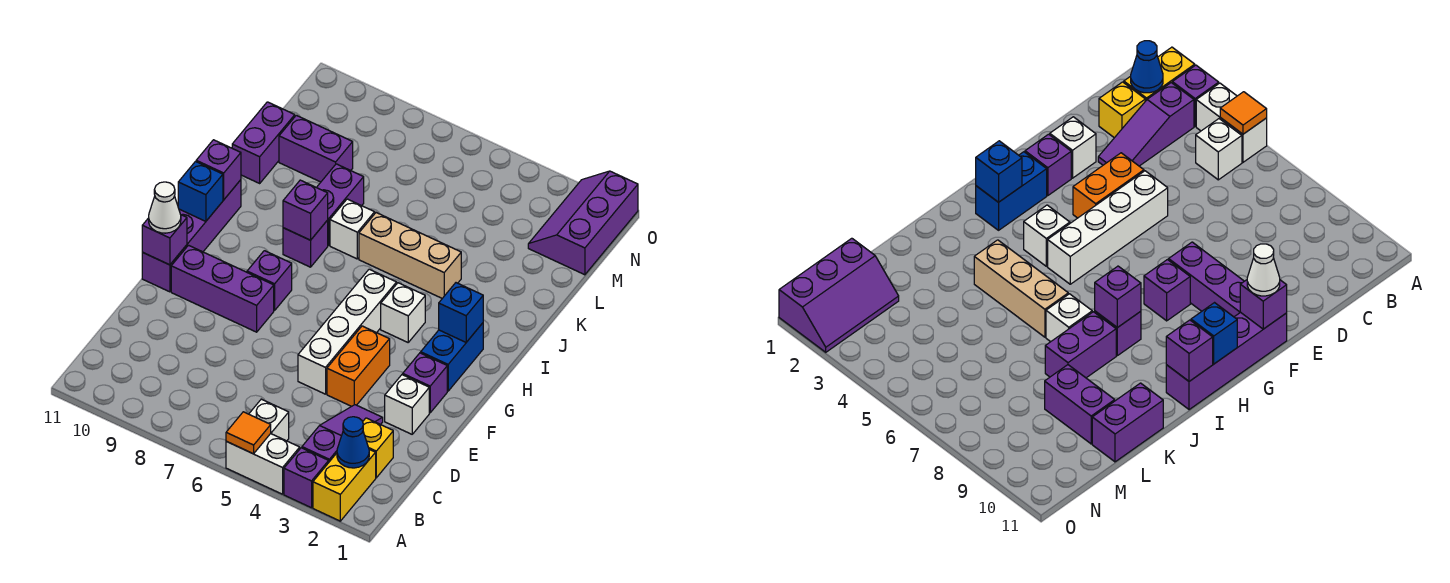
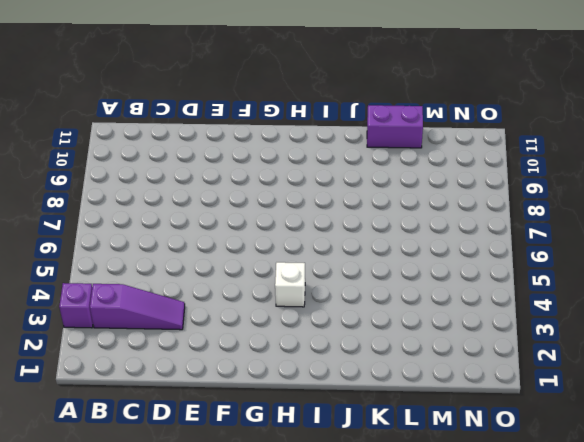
none -> yellow brick A2:B2 level 1
none -> white brick A4:A5 level 1
none -> white brick B5 level 1
none -> yellow brick C2 level 1

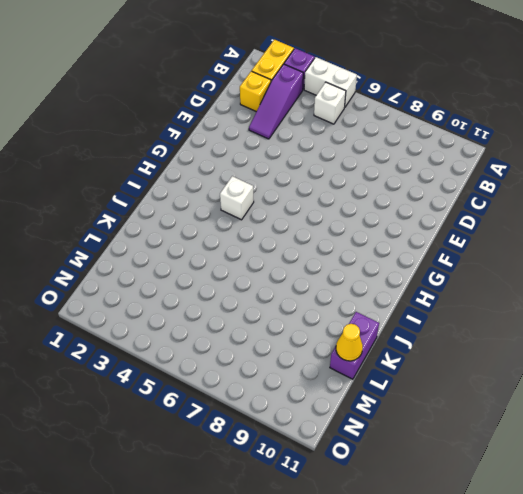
yellow cone L11 level 2 -> none
none -> white brick E2 level 1
none -> orange brick E4:F4 level 1
none -> white brick E5:H5 level 1
none -> purple brick F2 level 1

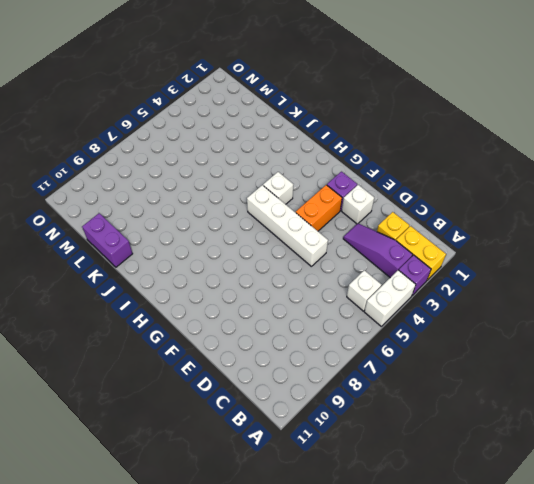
orange brick F3:F4 level 1 -> orange brick E4:F4 level 1
none -> purple brick F8:F10 level 1
none -> purple brick F11:I11 level 1
none -> blue brick G2:H2 level 1
none -> purple brick G8 level 1

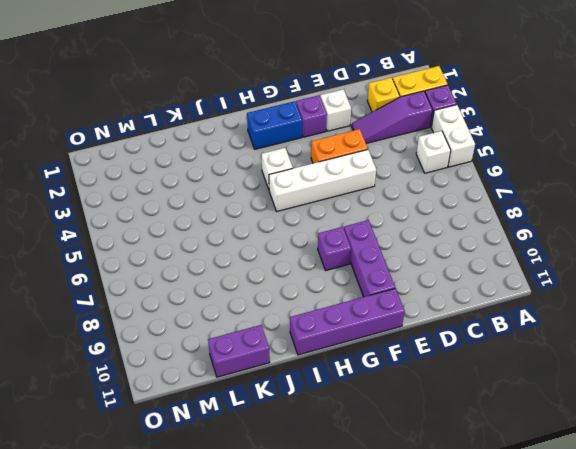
none -> purple brick I8 level 1
none -> tan brick J4:J6 level 1
none -> white brick J7 level 1
none -> purple brick J8:K8 level 1

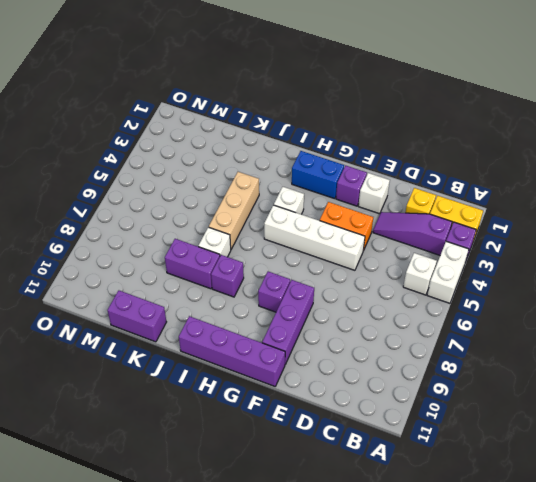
none -> purple brick L9:L10 level 1
none -> purple slope M1:O2 level 1 top 1
none -> orange tile A5 level 2
none -> blue cone B2 level 2

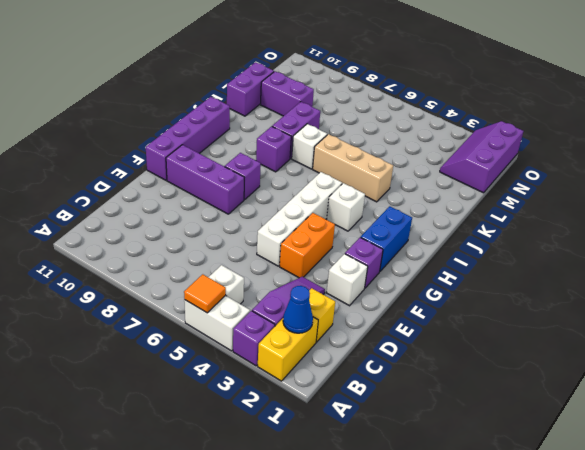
none -> purple brick F11 level 2
none -> blue brick H2 level 2
none -> blue brick H11 level 2
none -> purple brick I8 level 2

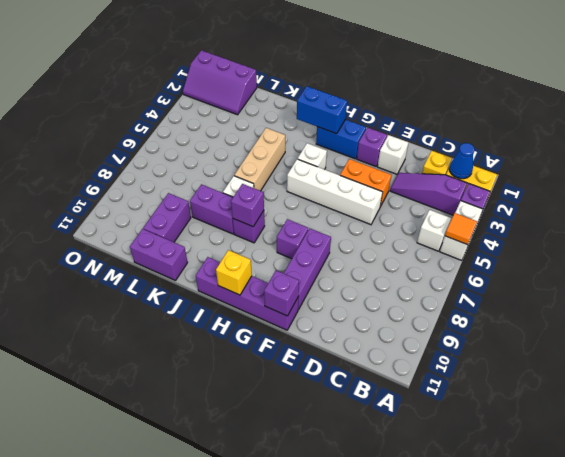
blue brick H2:I2 level 2 -> blue brick H2 level 2
yellow brick H11 level 2 -> blue brick H11 level 2
none -> purple brick I11 level 2
none -> white cone F11 level 3

